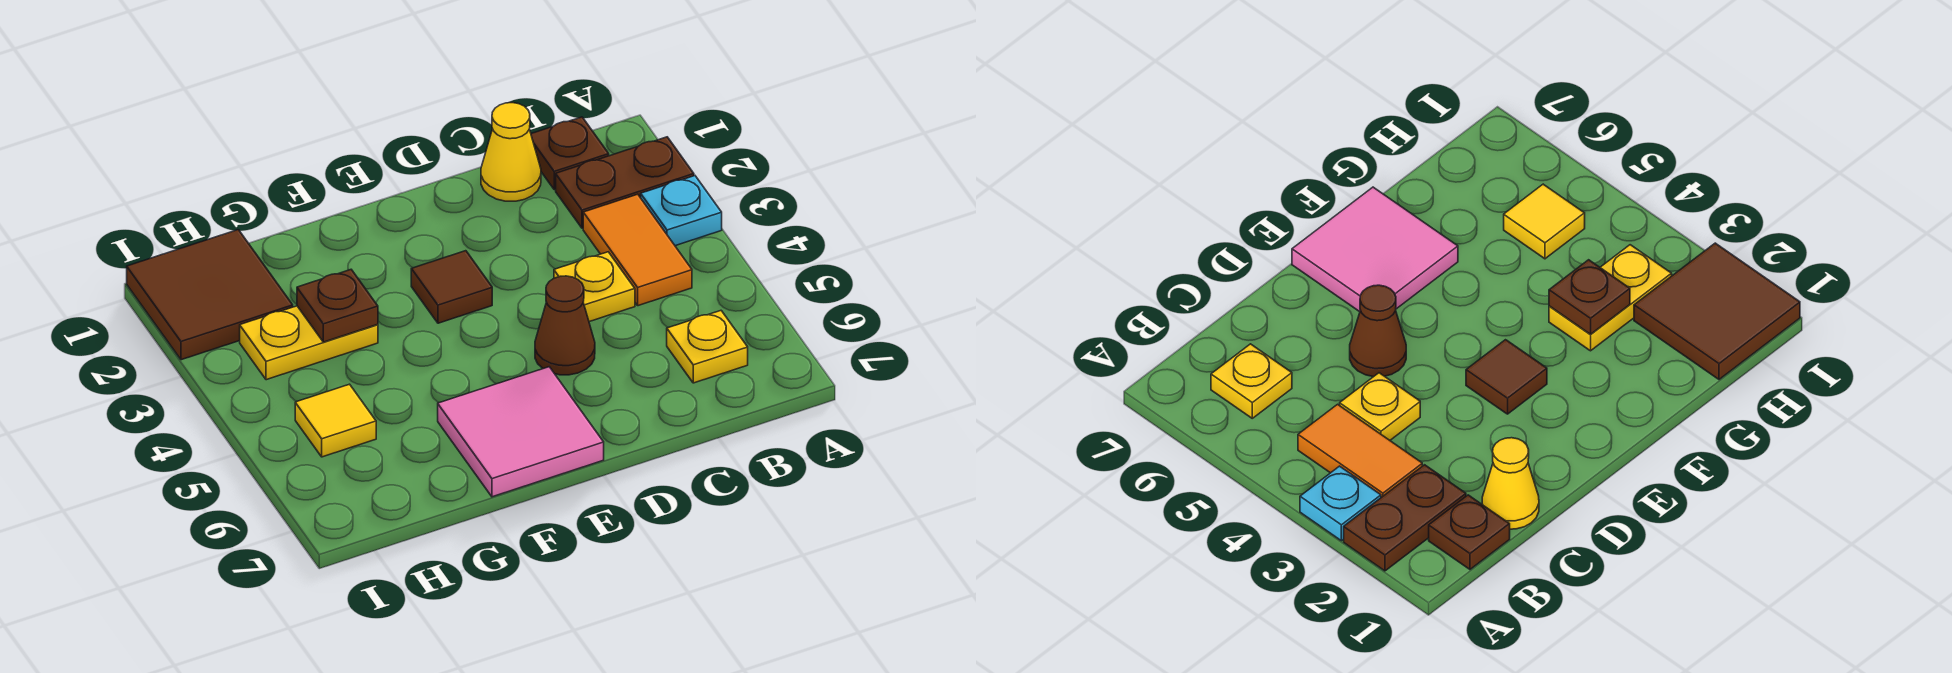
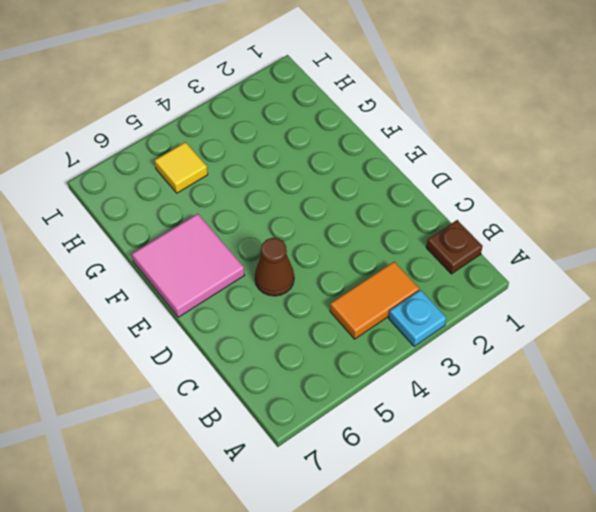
none -> brown plate A2:B2 level 1
none -> yellow plate B6 level 1
none -> yellow cone C1 level 1

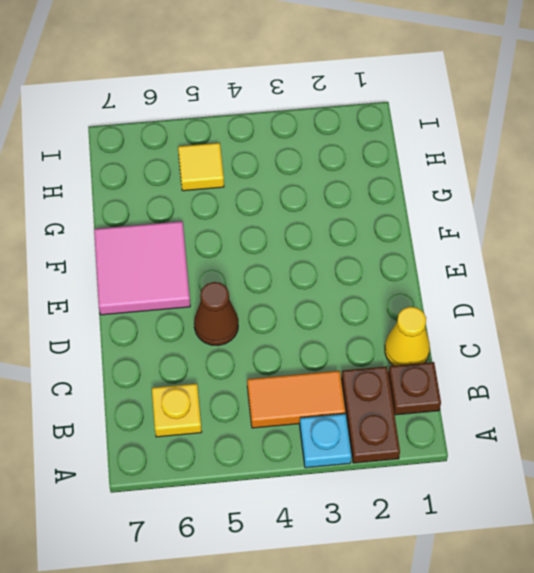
none -> yellow plate C4 level 1
none -> brown tile E3 level 1
none -> yellow plate G3:H3 level 1

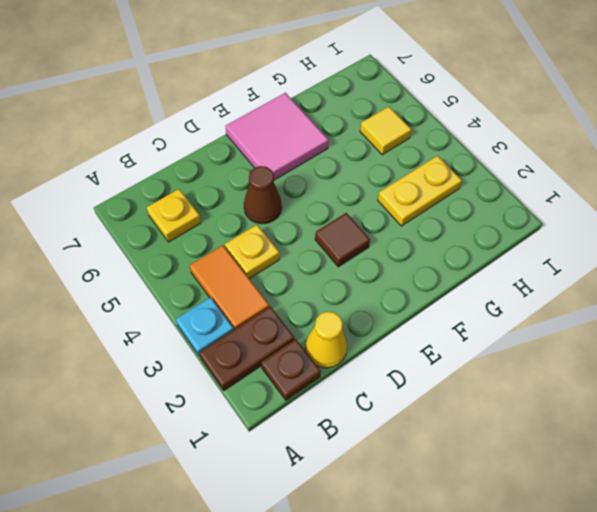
none -> brown tile H1:I2 level 1
none -> brown plate G3 level 2

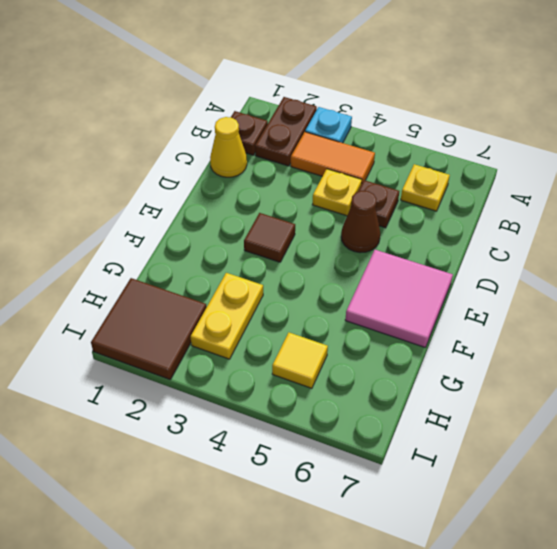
brown plate C5 level 1 -> brown plate G3 level 2

